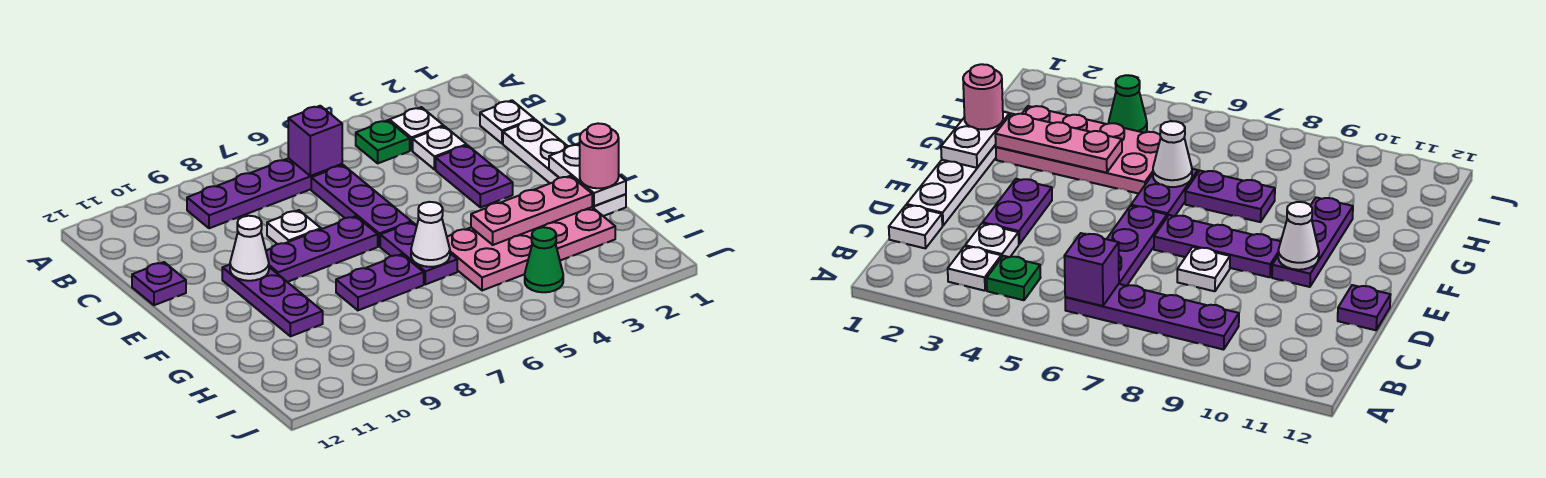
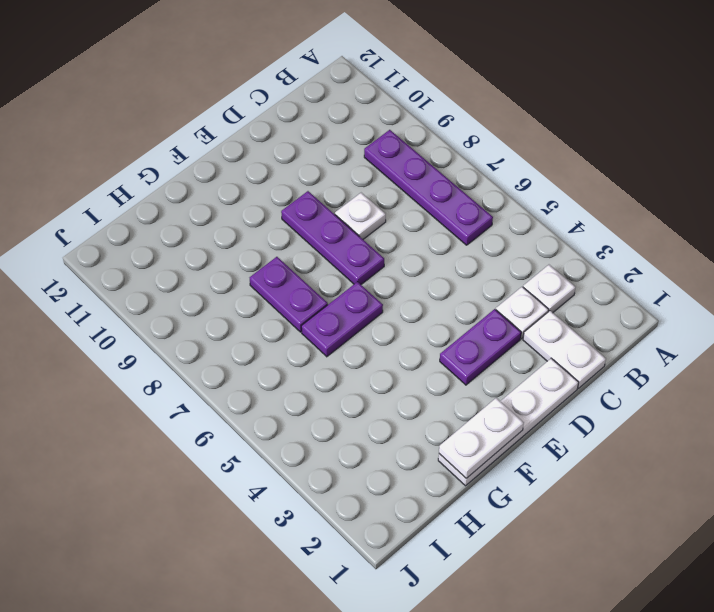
white plate C1:C2 level 1 -> white plate C1 level 1
none -> green plate B4 level 1
none -> purple plate C6:E6 level 1
none -> purple plate D12 level 1

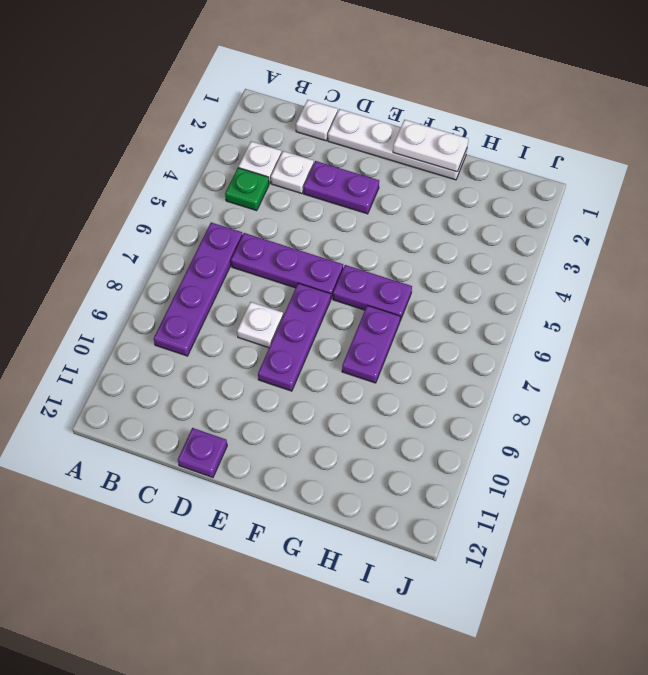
none -> purple plate E10:G10 level 1
none -> pink plate G2:H5 level 1
none -> green cone I4 level 1

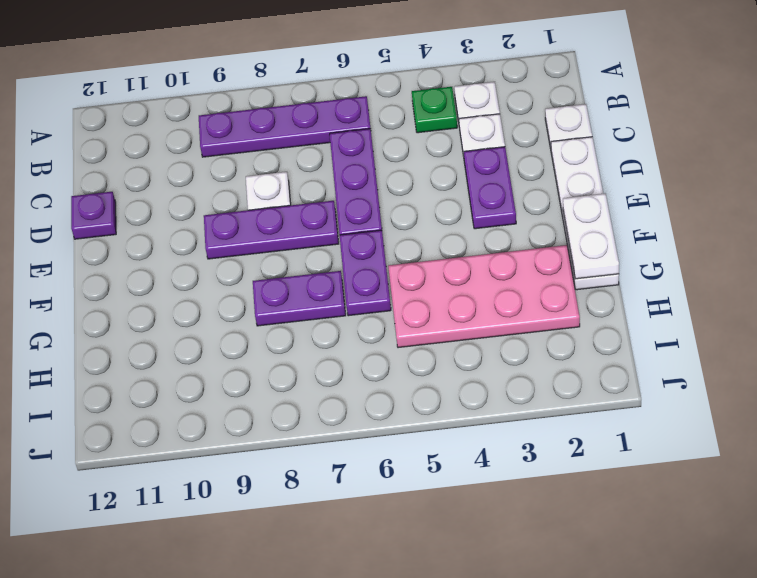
none -> purple plate E10:G10 level 1
none -> green cone I4 level 1
none -> purple brick B6 level 2

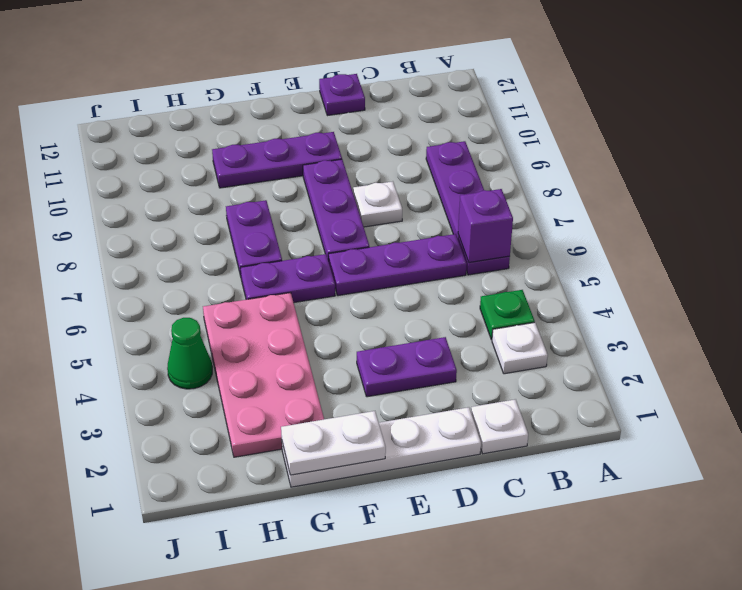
none -> white plate C3 level 1
none -> white cone E10 level 2
none -> pink plate G2:G4 level 2

